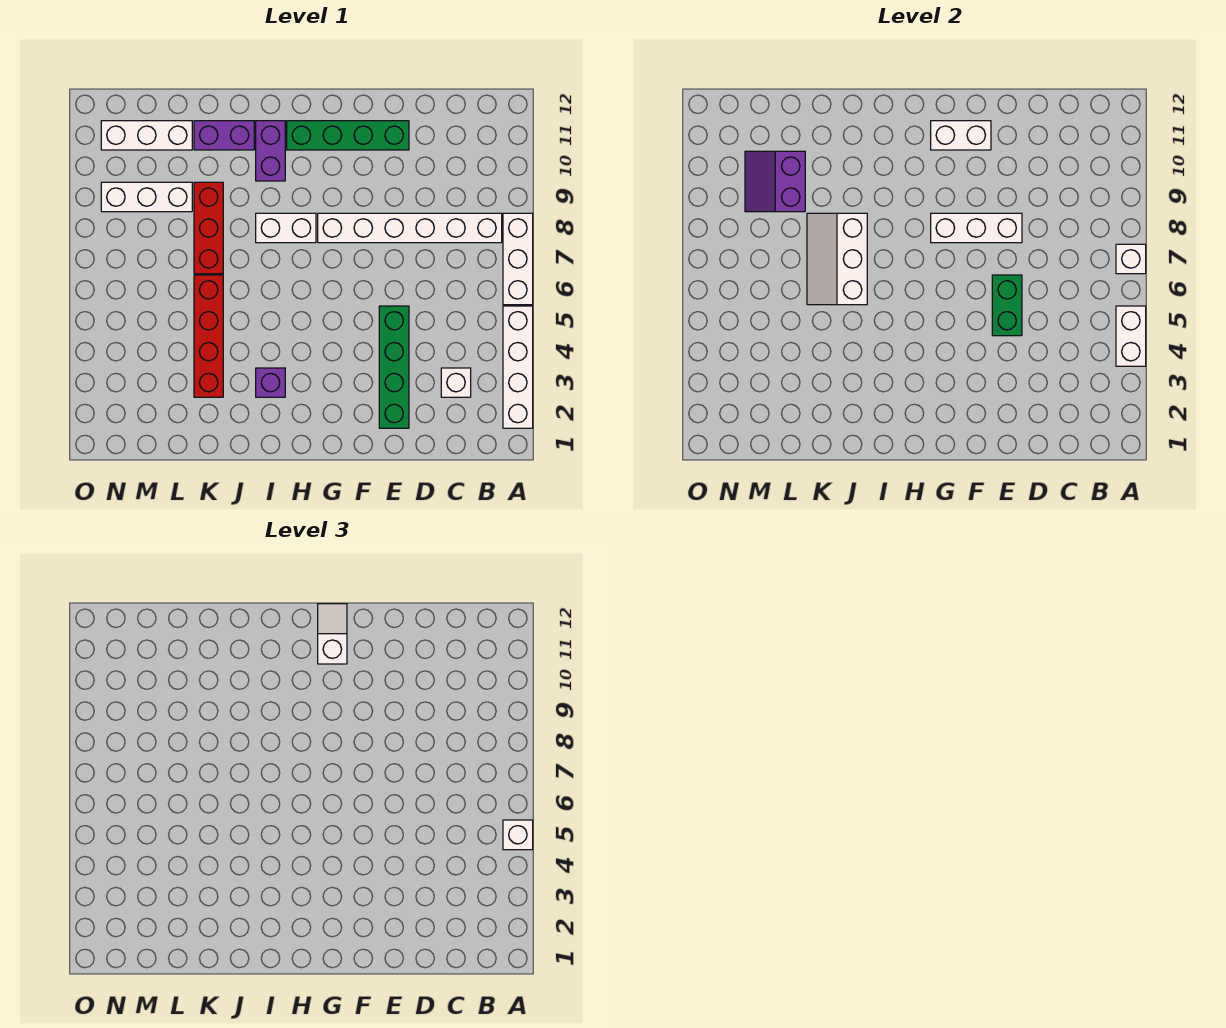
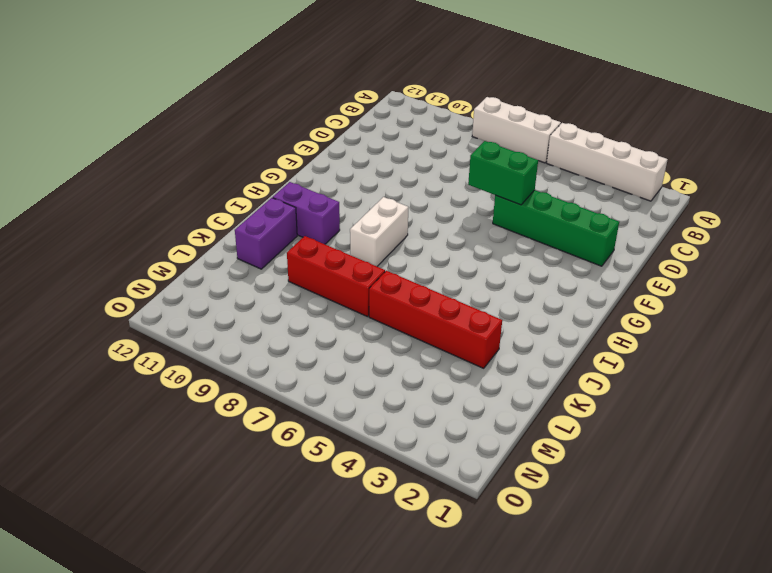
none -> white brick B8:G8 level 1
none -> white brick C3 level 1
none -> green brick E11:H11 level 1

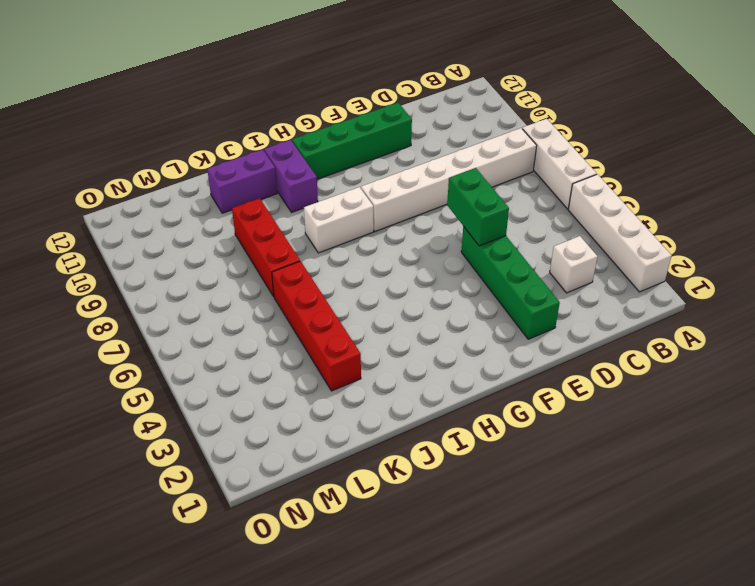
none -> purple brick I3 level 1
none -> white brick L9:N9 level 1
none -> white brick L11:N11 level 1

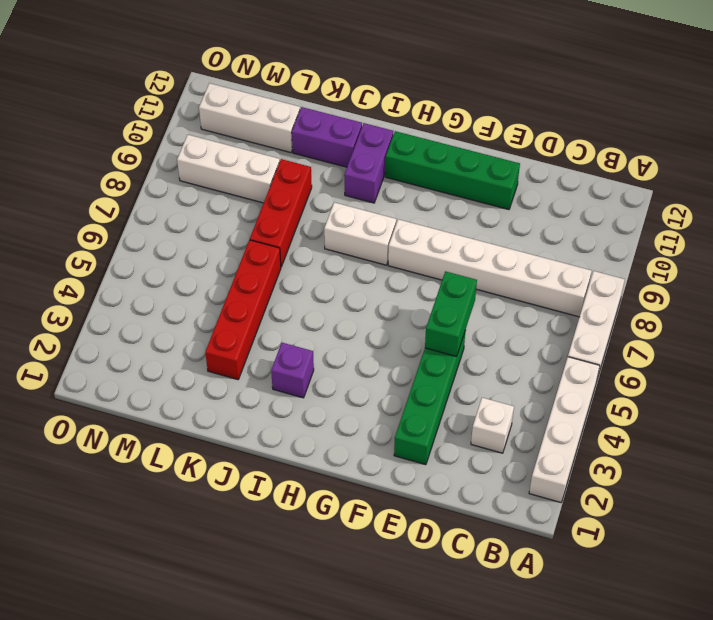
none -> white brick A4:A5 level 2
none -> white brick A7 level 2
none -> white brick E8:G8 level 2

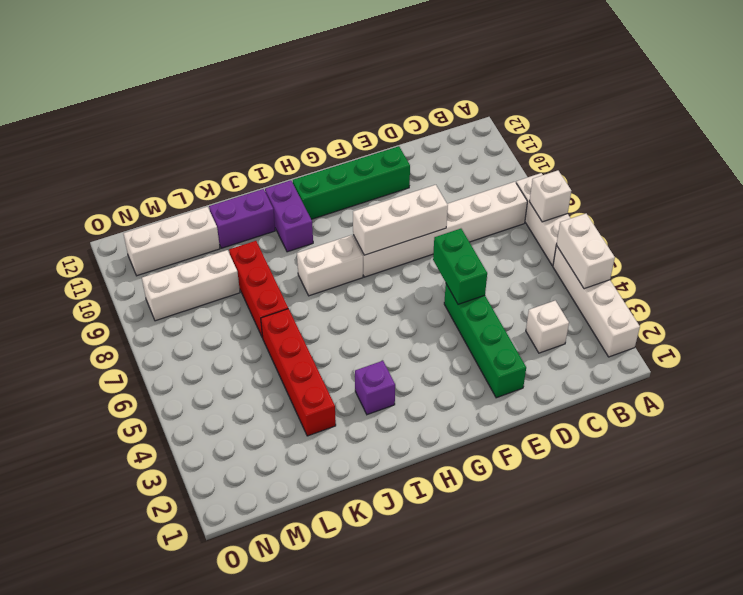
none -> white brick F11:G11 level 2
none -> white slope J6:K8 level 2 top J
none -> purple slope L9:M10 level 2 top L

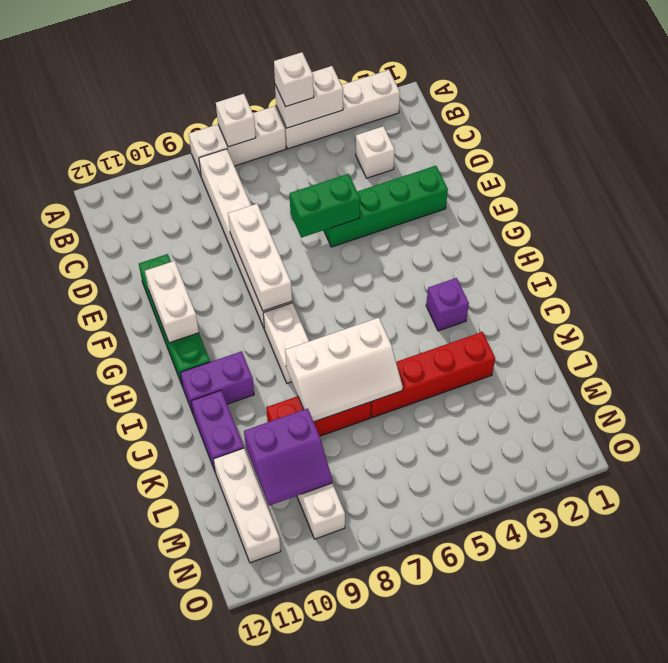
none -> white slope G11:G12 level 3 top 11

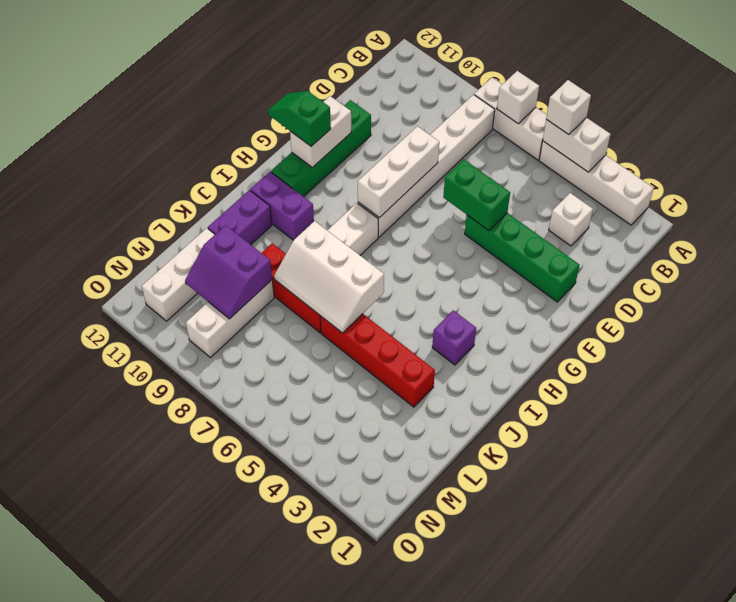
green slope G11:G12 level 3 top 11 -> white slope G11:G12 level 3 top 11

